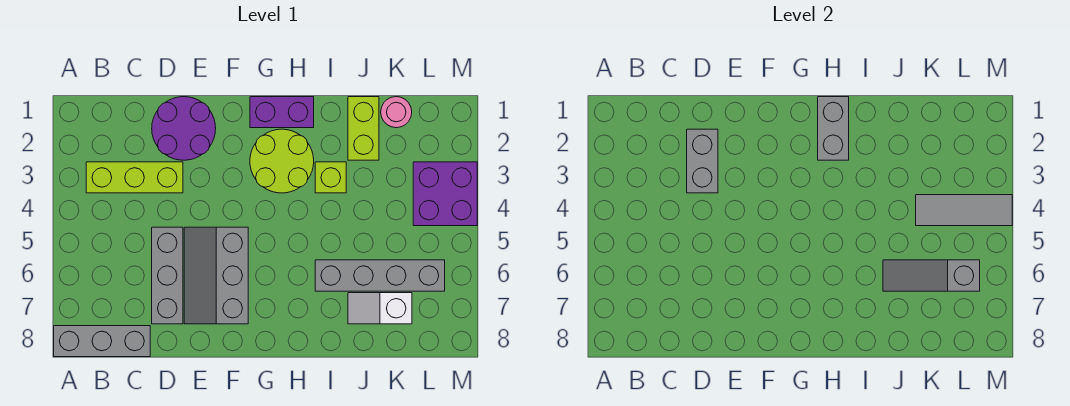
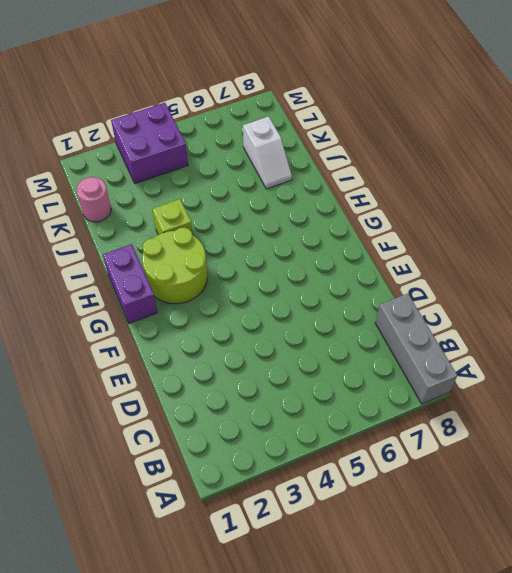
none -> lime brick B3:D3 level 1
none -> purple round brick D1:E2 level 1
none -> grey brick D5:D7 level 1

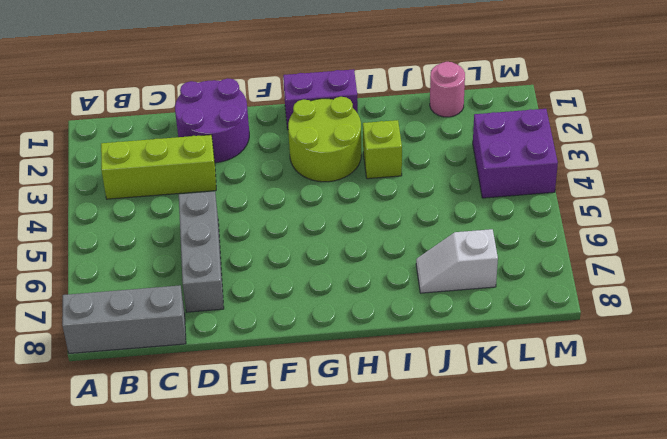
none -> grey slope E5:F7 level 1 top F
none -> grey brick I6:L6 level 1
none -> lime brick J1:J2 level 1

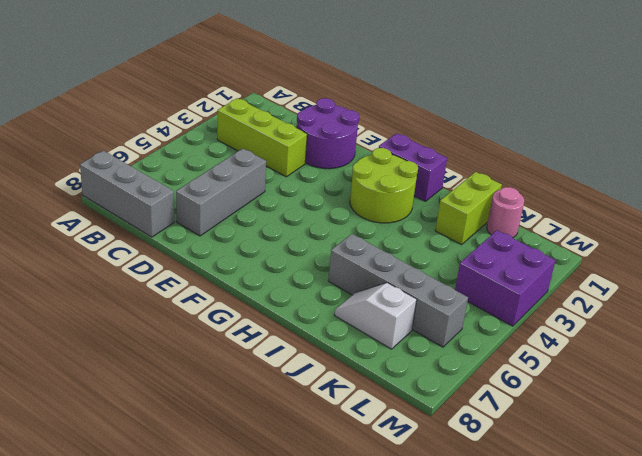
none -> grey slope E5:F7 level 1 top F
none -> lime brick I3 level 1
none -> grey brick D2:D3 level 2

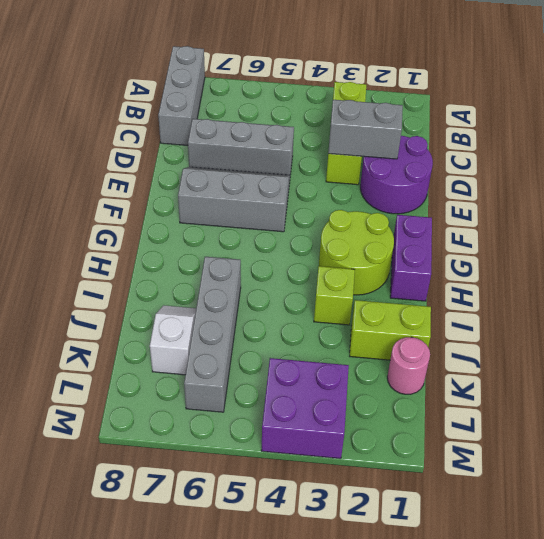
none -> grey brick H1:H2 level 2
none -> grey slope J6:L6 level 2 top L
none -> grey tile K4:M4 level 2

